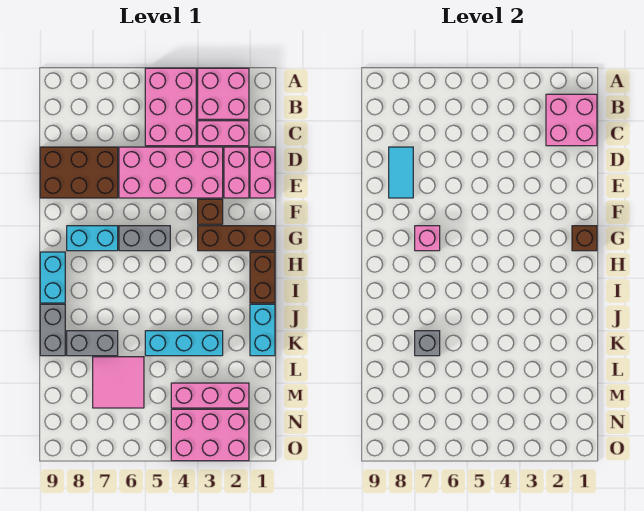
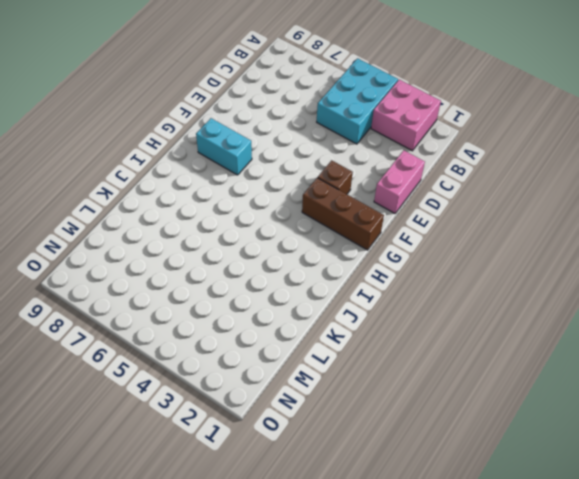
cyan brick A4:C5 level 1 -> pink brick A4:C5 level 1
none -> pink brick C2:C3 level 1
none -> pink brick D2:E2 level 1
none -> pink brick D3:E6 level 1

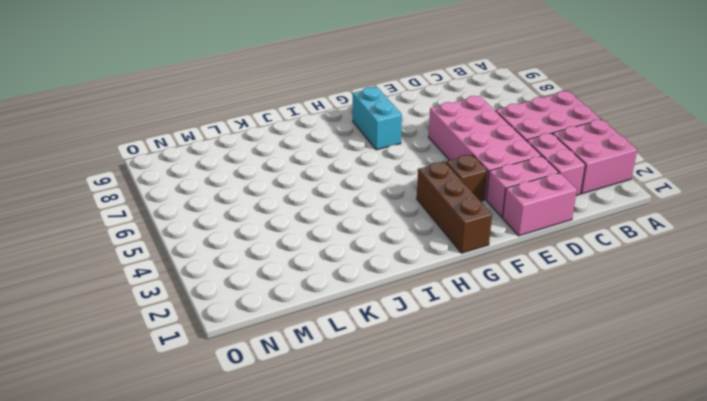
none -> brown brick D7:E9 level 1
none -> grey brick G5:G6 level 1
none -> brown brick H1:I1 level 1

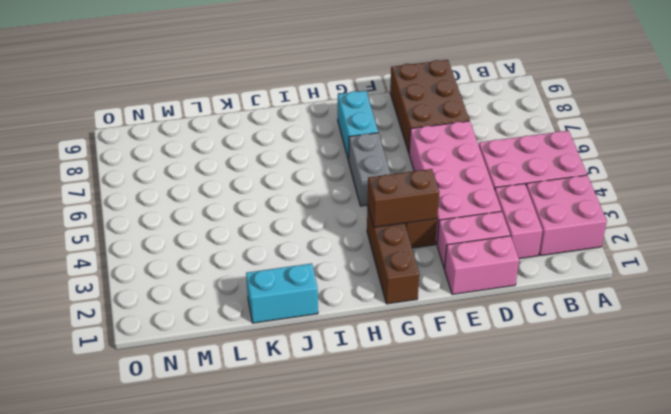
brown brick F3:G3 level 2 -> brown brick H1:I1 level 1
none -> cyan brick H9:I9 level 1
none -> grey brick J9:K9 level 1
none -> cyan brick K3:K5 level 1

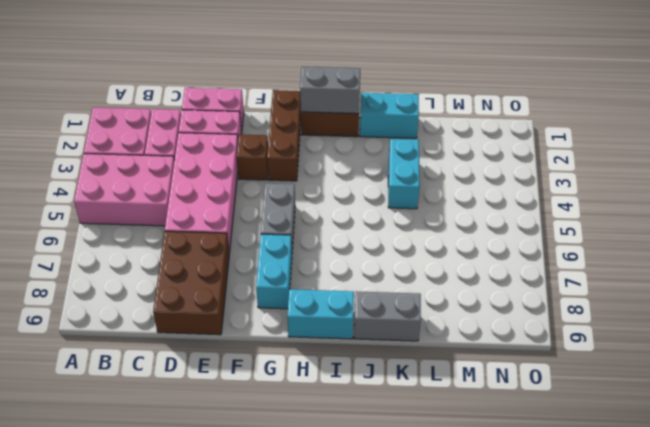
grey brick H1:I1 level 2 -> grey brick K7:K8 level 1
cyan brick K3:K4 level 1 -> cyan brick K3:K5 level 1
none -> pink tile L6:M7 level 1
none -> pink brick M2:M4 level 1
none -> pink brick N2:O4 level 1

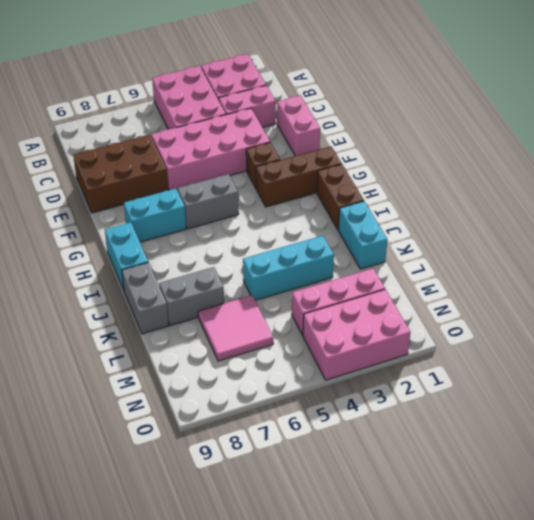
none -> pink brick D2:E2 level 1
none -> pink brick B1:C2 level 2
none -> cyan tile D8:E8 level 2

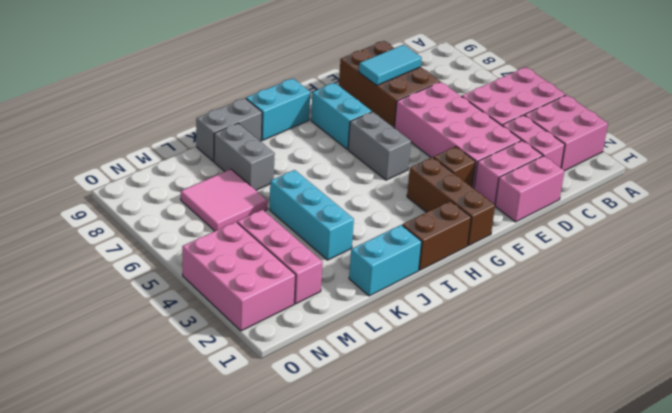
none -> pink brick B1:C2 level 2
none -> brown brick G1 level 2
none -> pink brick G7 level 2

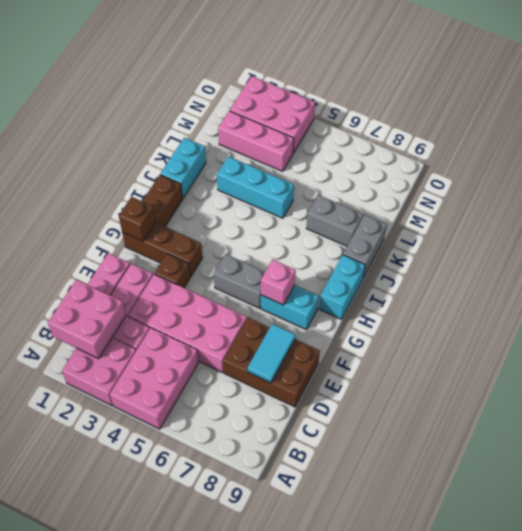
none -> pink tile L6:M7 level 1
none -> grey brick K7 level 2

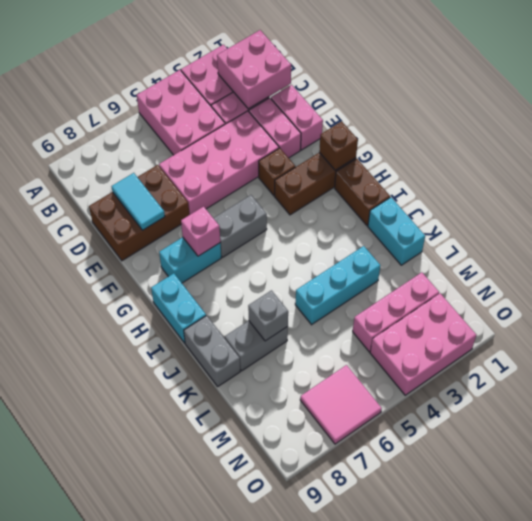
pink tile N6:O7 level 1 -> pink tile L6:M7 level 1

